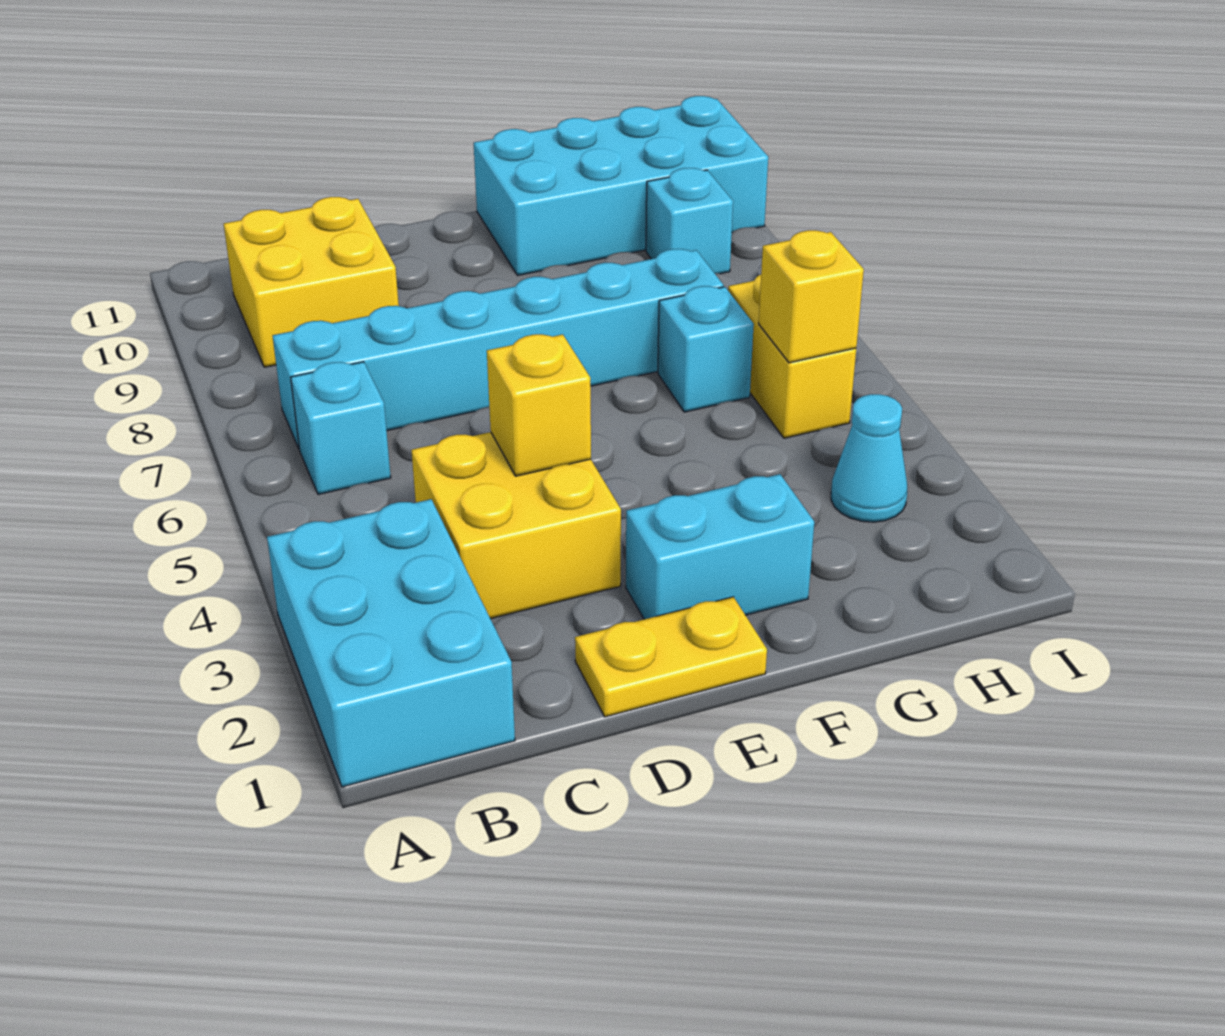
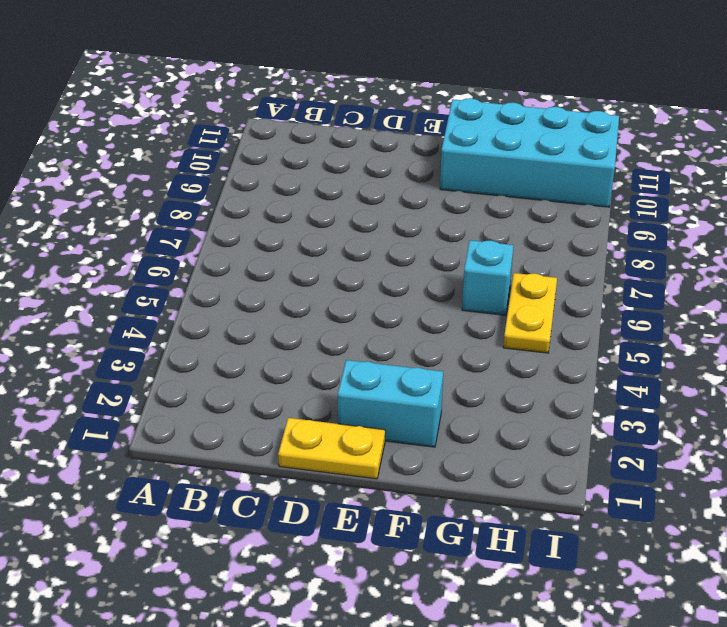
yellow plate H5:H6 level 1 -> yellow brick H5:H6 level 1
none -> cyan brick A1:B3 level 1
none -> cyan brick B6 level 1
none -> cyan brick B7:G7 level 1

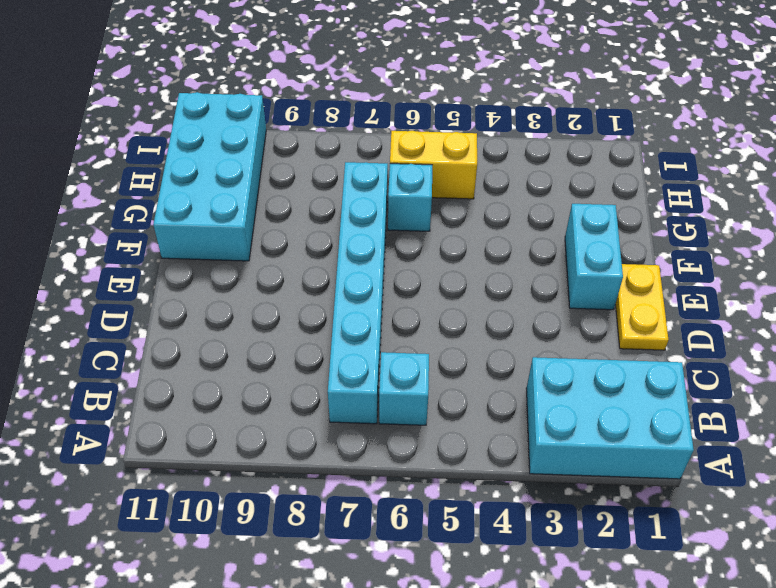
none -> yellow brick B9:C10 level 1
none -> yellow brick C3:D4 level 1
none -> cyan cone H3 level 1

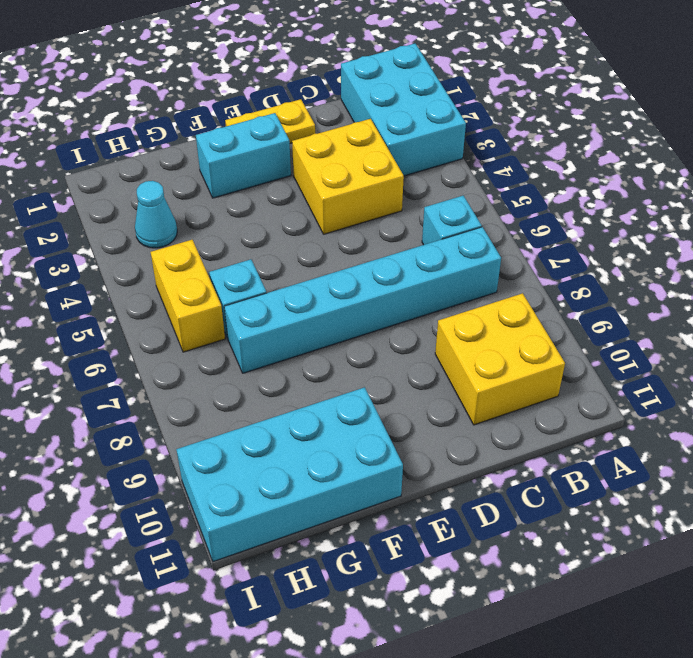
none -> cyan brick H9 level 1
none -> yellow brick D4 level 2
none -> yellow brick H5 level 2

